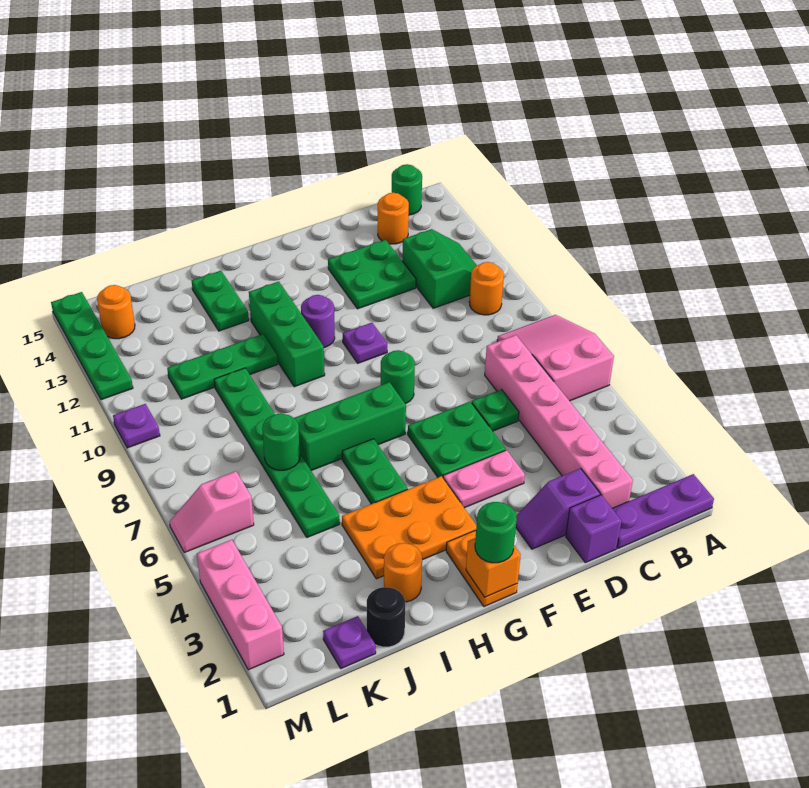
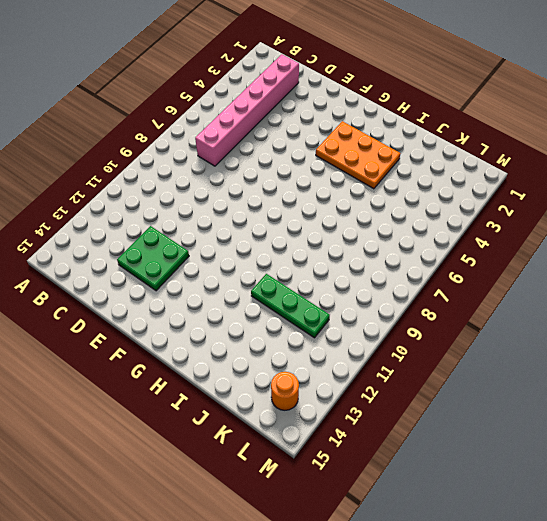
none -> purple plate A1:C1 level 1
none -> pink slope A6:B8 level 1 top 6
none -> orange round brick B10 level 1
none -> green slope B11:C12 level 1 top C

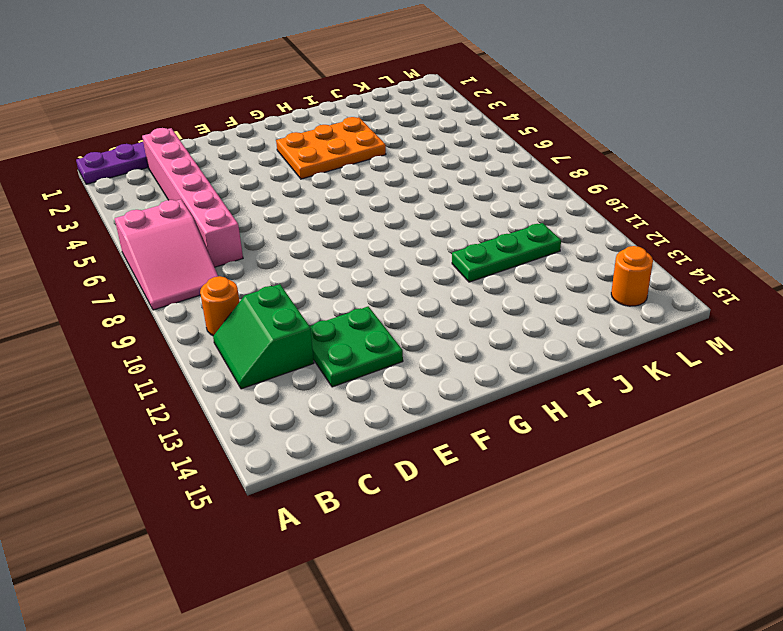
none -> green round brick B15 level 1
none -> orange round brick C14 level 1
none -> purple brick D1 level 1
none -> purple slope D2:E2 level 1 top D

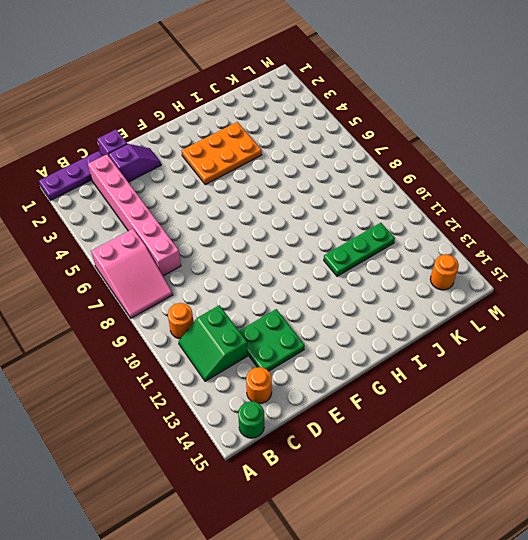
none -> green plate D6 level 1
none -> pink plate E4:F4 level 1
none -> green plate E5:F6 level 1
none -> green round brick F8 level 1

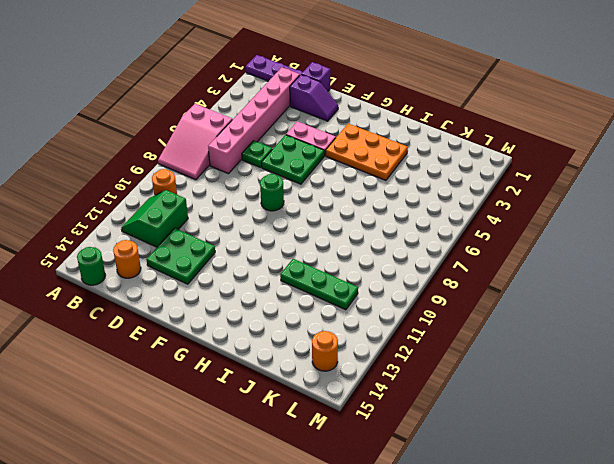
none -> purple plate F10 level 1
none -> orange plate G1:G2 level 1
none -> green brick G7:I7 level 1
none -> purple round brick G11 level 1

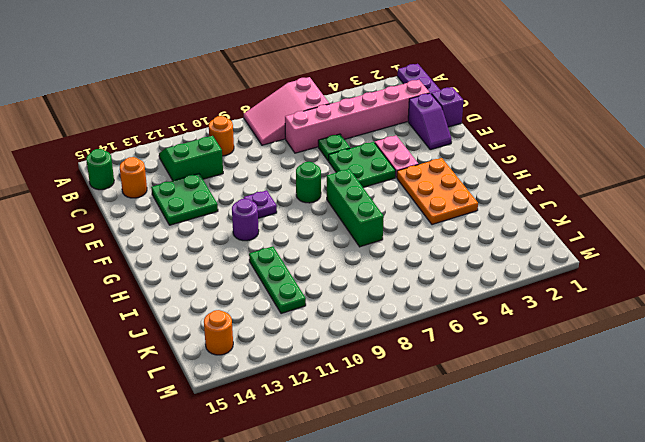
none -> orange plate G1:G2 level 1
none -> green plate H5:H6 level 1
none -> green brick H10:H12 level 1
none -> orange round brick I2 level 1

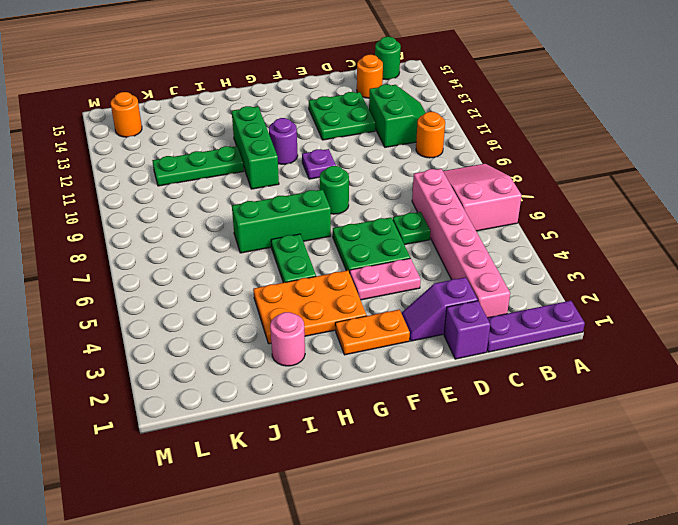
orange plate F2:G2 level 1 -> orange plate G1:G2 level 1
pink round brick I2 level 1 -> orange round brick I2 level 1
none -> green plate I13:I14 level 1
none -> black round brick J1 level 1
none -> green plate J5:J10 level 1
none -> purple plate K1 level 1

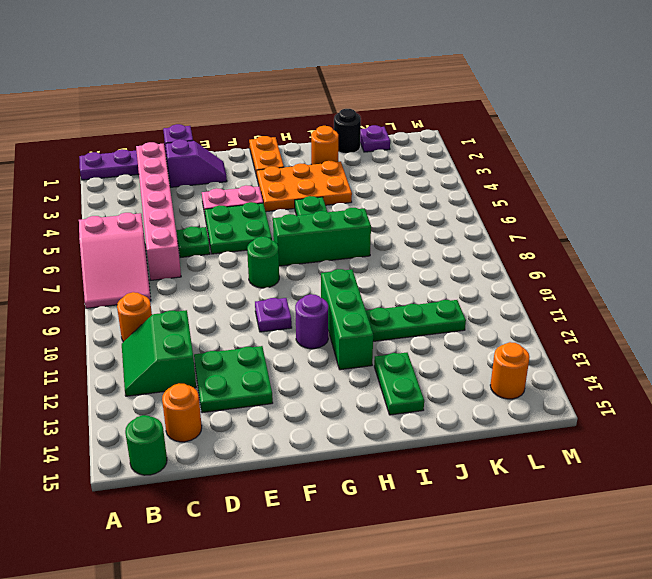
none -> green plate J5:J10 level 1
none -> pink slope L6:M6 level 1 top L
none -> pink brick M2:M4 level 1
none -> purple plate M10 level 1

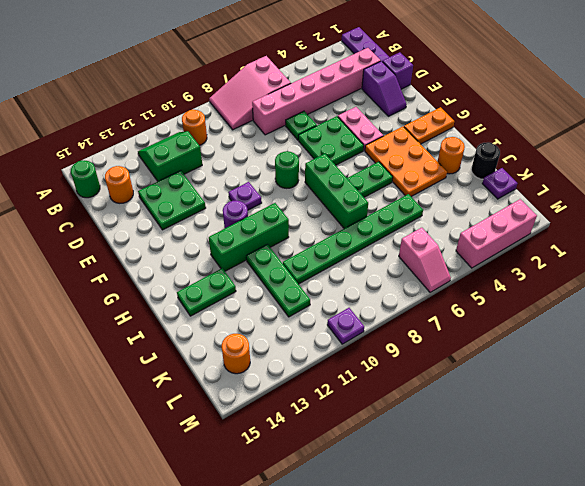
none -> green plate M12:M15 level 1
none -> orange brick G1 level 2
none -> green round brick J7 level 2
none -> green round brick G1 level 3

